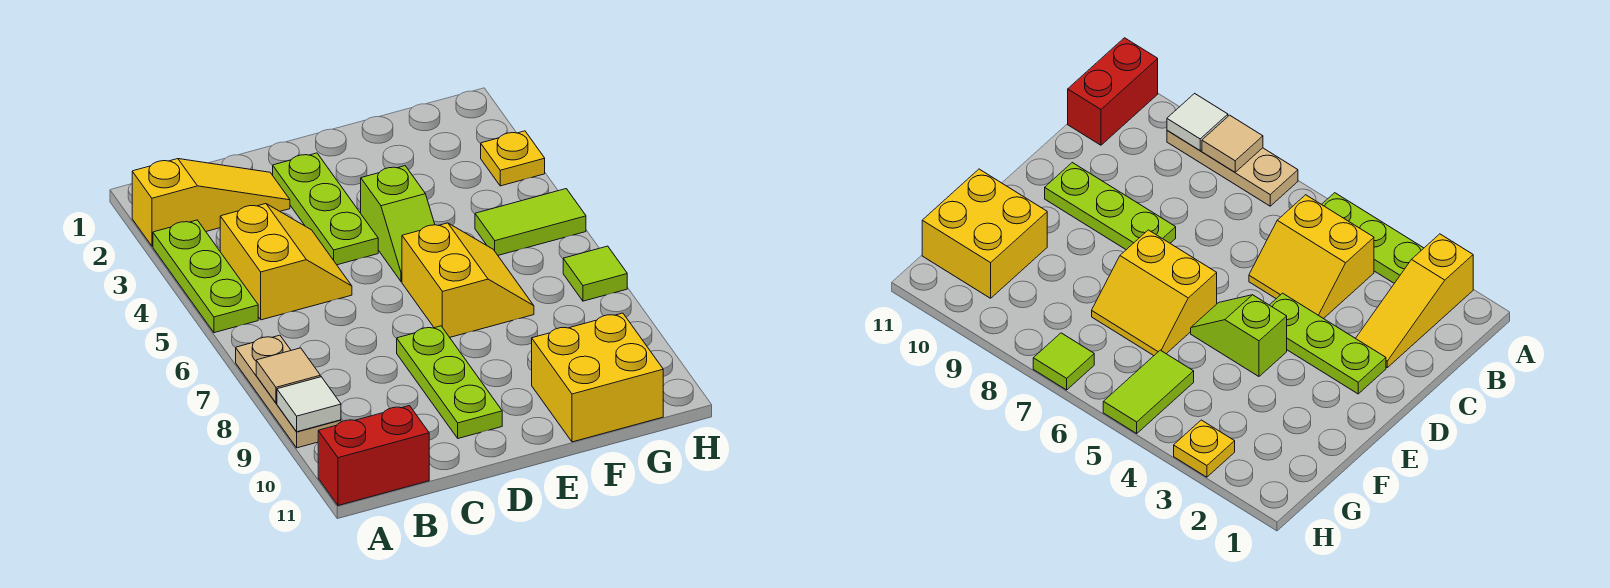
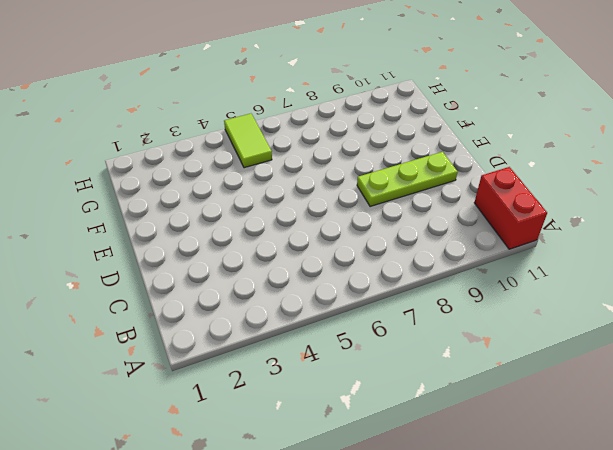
none -> yellow slope A2:C2 level 1 top A
none -> lime plate A3:A5 level 1
none -> tan plate A7:A9 level 1

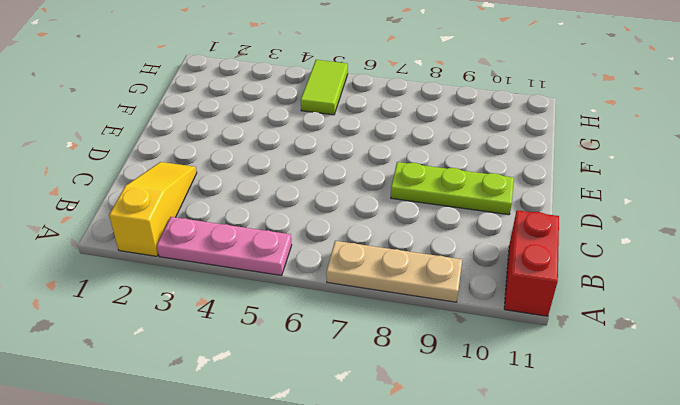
pink plate A3:A5 level 1 -> lime plate A3:A5 level 1
none -> yellow slope B4:C5 level 1 top B
none -> lime plate D2:D4 level 1
none -> lime slope E4:E5 level 1 top 4

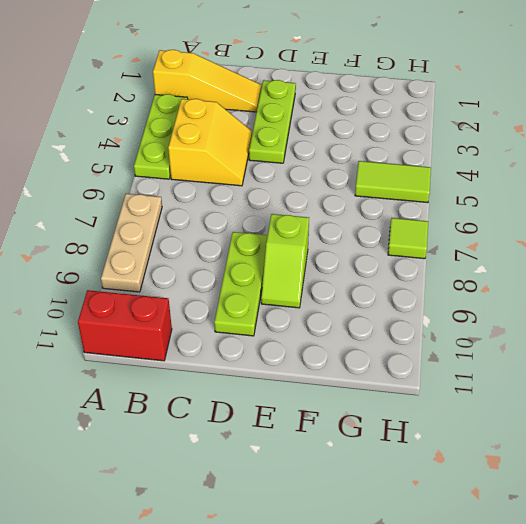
lime slope E8:E9 level 1 top 8 -> lime slope E4:E5 level 1 top 4
none -> yellow slope E6:F7 level 1 top E
none -> yellow brick F10:G11 level 1
none -> yellow plate H3 level 1

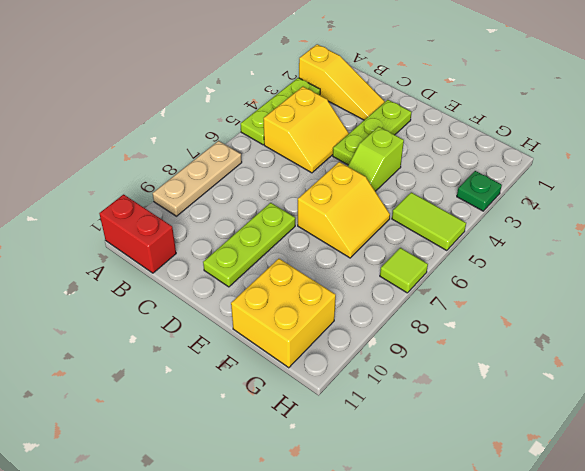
green plate H3 level 1 -> yellow plate H3 level 1
none -> tan tile A8 level 2
none -> white tile A9 level 2

